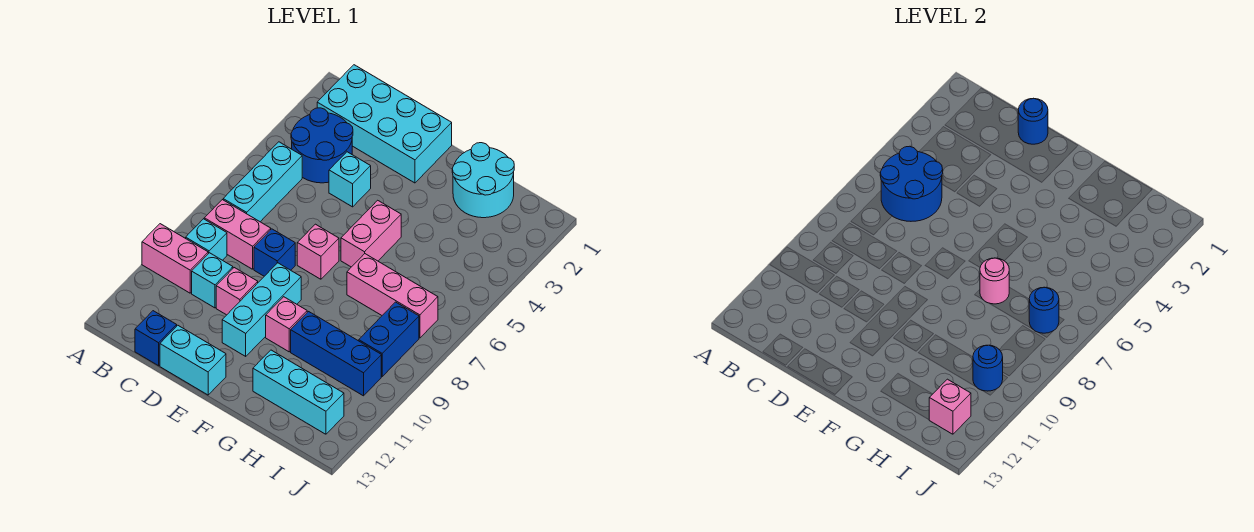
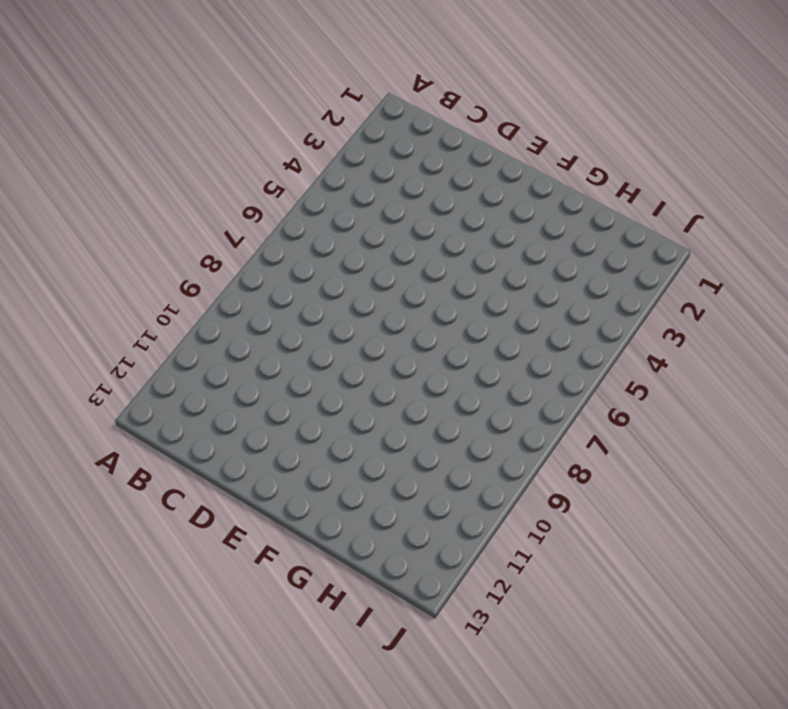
none -> pink brick A10:B10 level 1
none -> cyan brick B1:E2 level 1
none -> blue round brick B3:C4 level 1

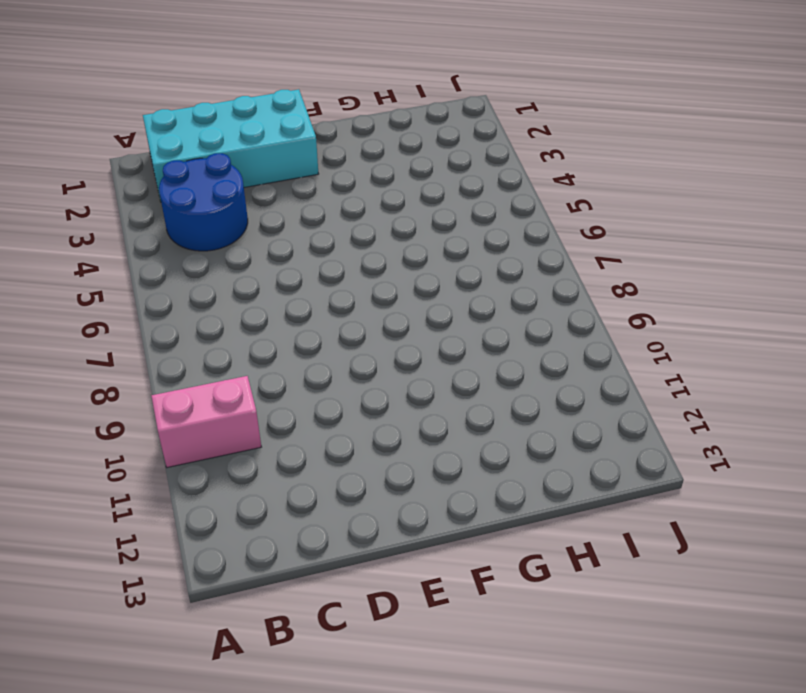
none -> cyan brick B5:B7 level 1
none -> pink brick B8:C8 level 1
none -> cyan brick B9 level 1

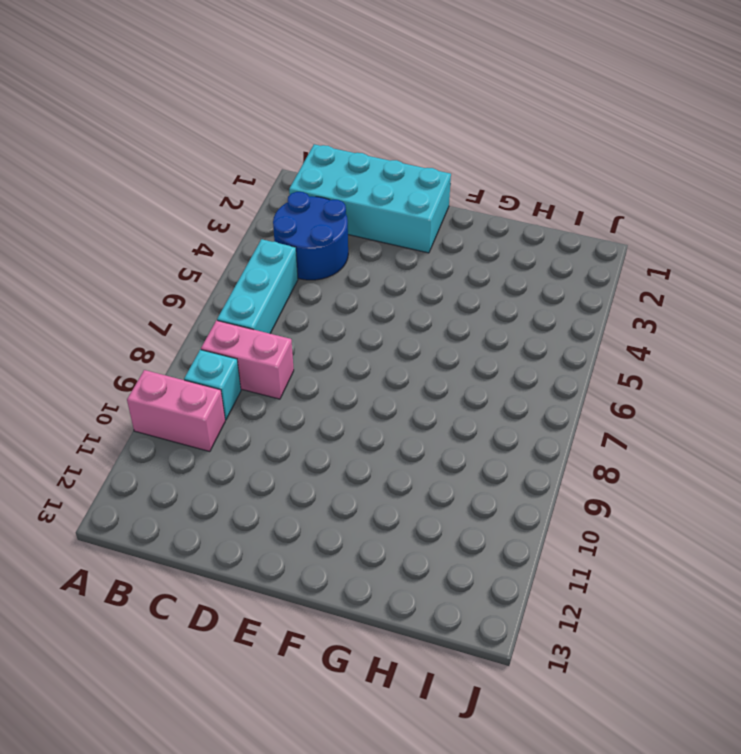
none -> cyan brick C10 level 1
none -> blue brick C13 level 1
none -> cyan brick D4 level 1

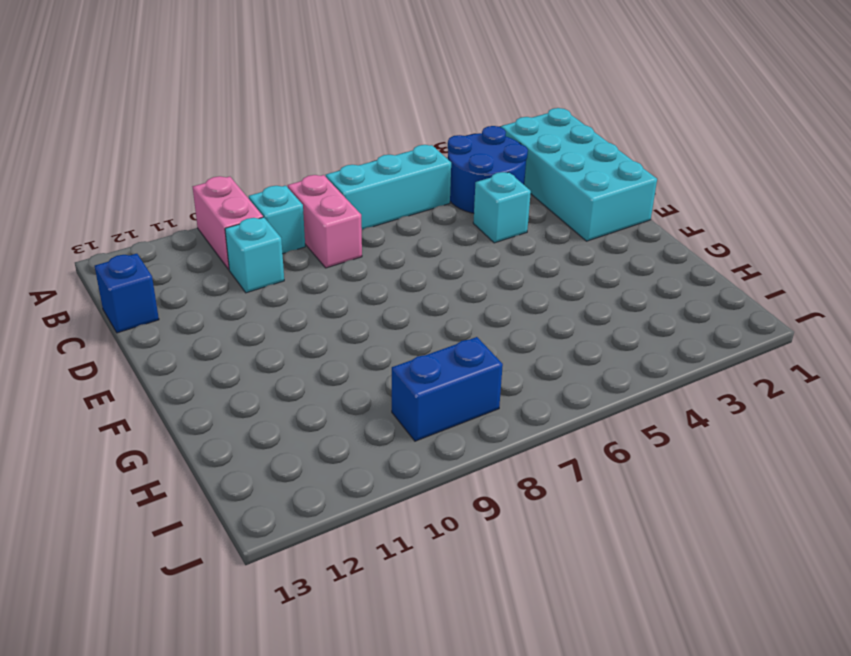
none -> blue brick D8 level 1
none -> pink brick D10 level 1
none -> cyan brick D13:E13 level 1

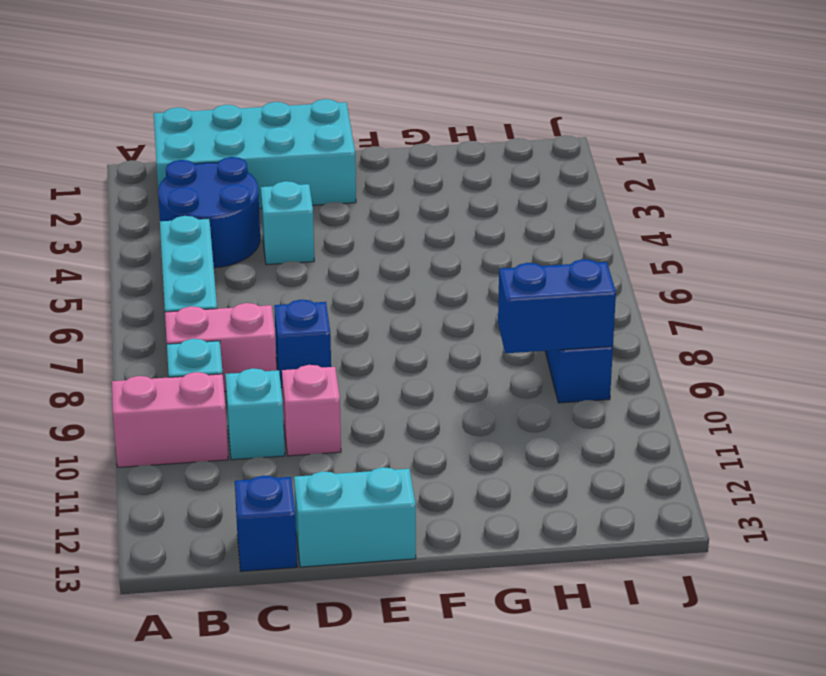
blue brick H9:I9 level 2 -> none
none -> pink brick E7 level 1
none -> cyan brick E9:E11 level 1
none -> pink brick F5:F6 level 1

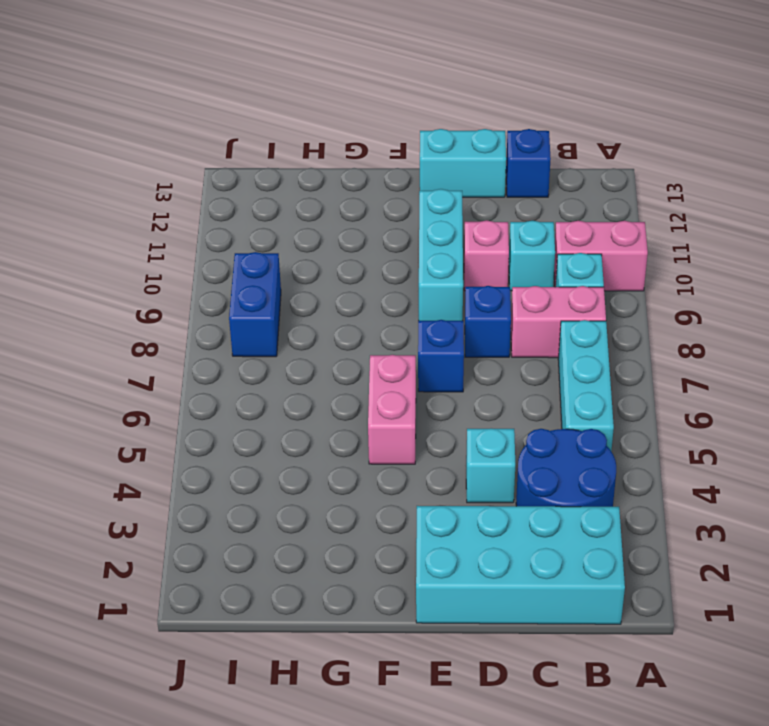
blue brick E7 level 1 -> pink brick E7 level 1
none -> pink brick F10 level 1
none -> cyan round brick G1:H2 level 1
none -> pink brick G7:I7 level 1

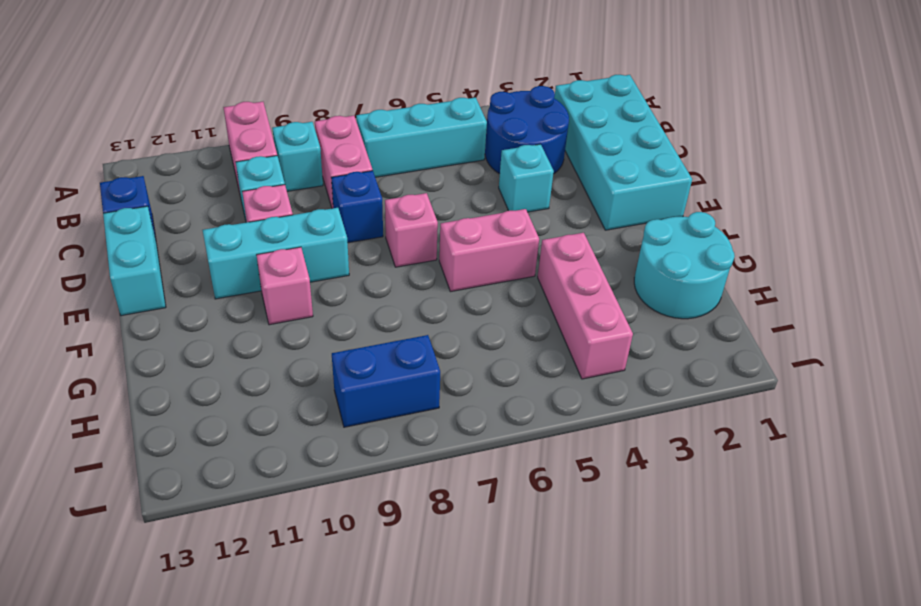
pink brick G4:I4 level 1 -> pink brick G7:I7 level 1
none -> blue brick G10:I10 level 1
none -> cyan brick G12:I12 level 1
none -> blue round brick B5:C6 level 2

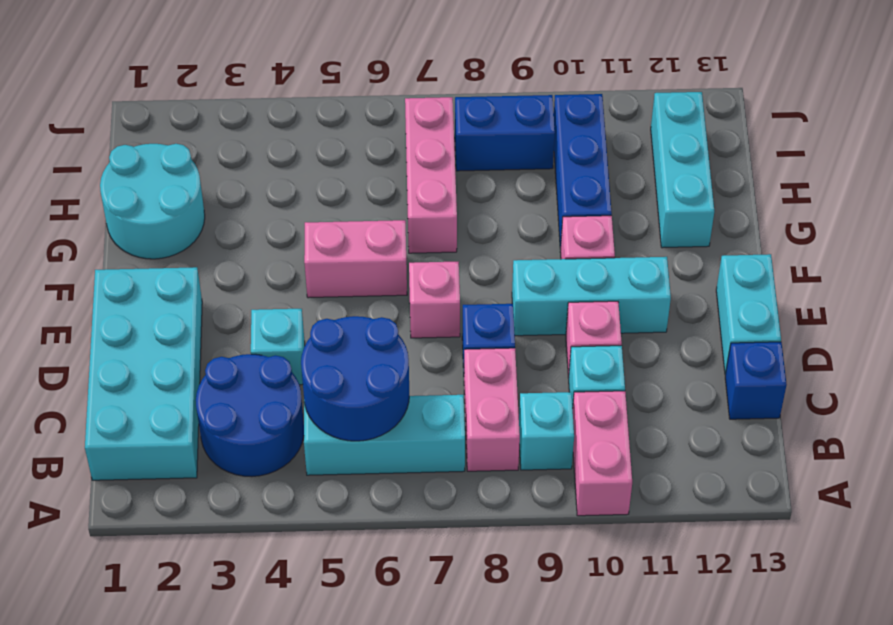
none -> blue round brick D1 level 2
none -> pink round brick G7 level 2
none -> blue round brick I7 level 2

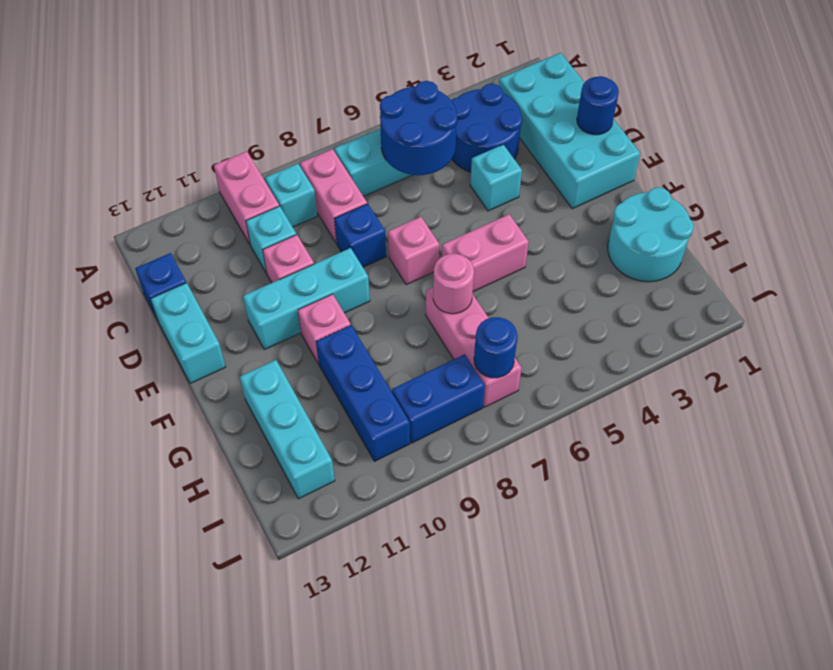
none -> blue round brick I10 level 2
none -> pink brick I12 level 2

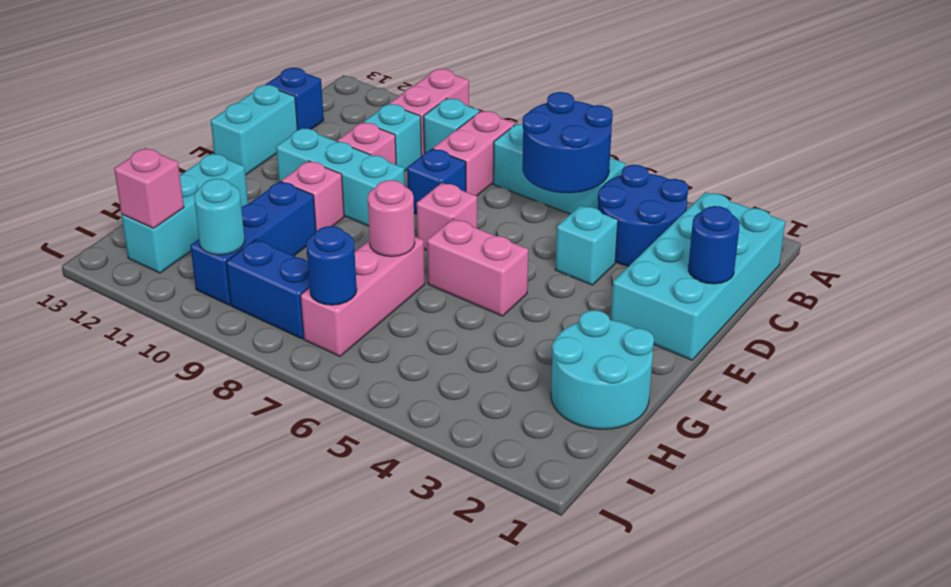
cyan round brick I10 level 2 -> blue round brick I10 level 2

